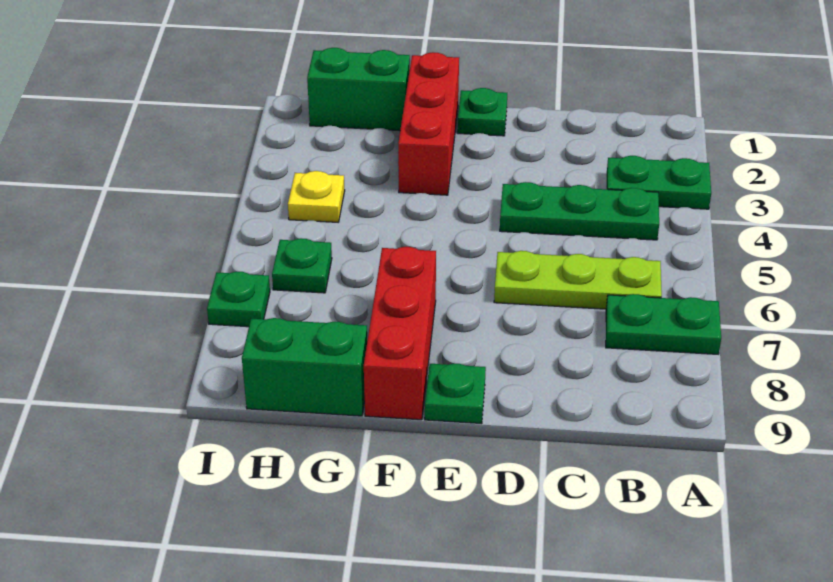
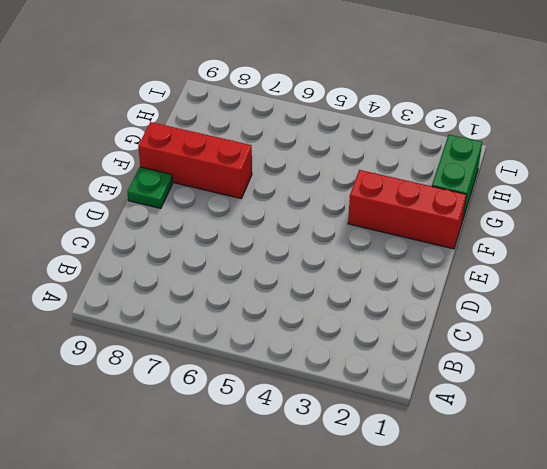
none -> green plate A3:B3 level 1
none -> green plate A7:B7 level 1
none -> green plate B4:D4 level 1

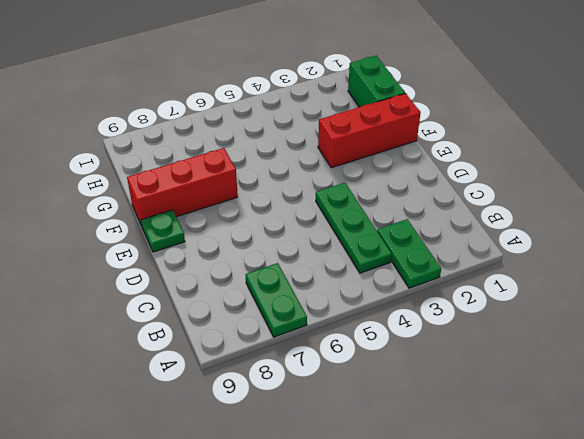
none -> lime plate B6:D6 level 1
none -> green plate E1 level 1
none -> green brick G9:H9 level 1

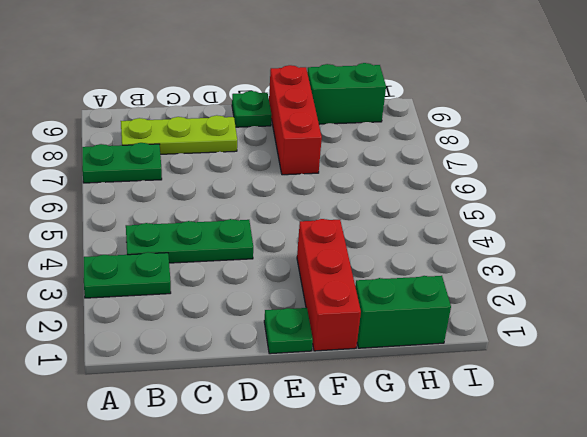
lime plate B8:D8 level 1 -> lime plate B6:D6 level 1
none -> yellow plate H4 level 1
none -> green plate H6 level 1
none -> green plate I7 level 1

